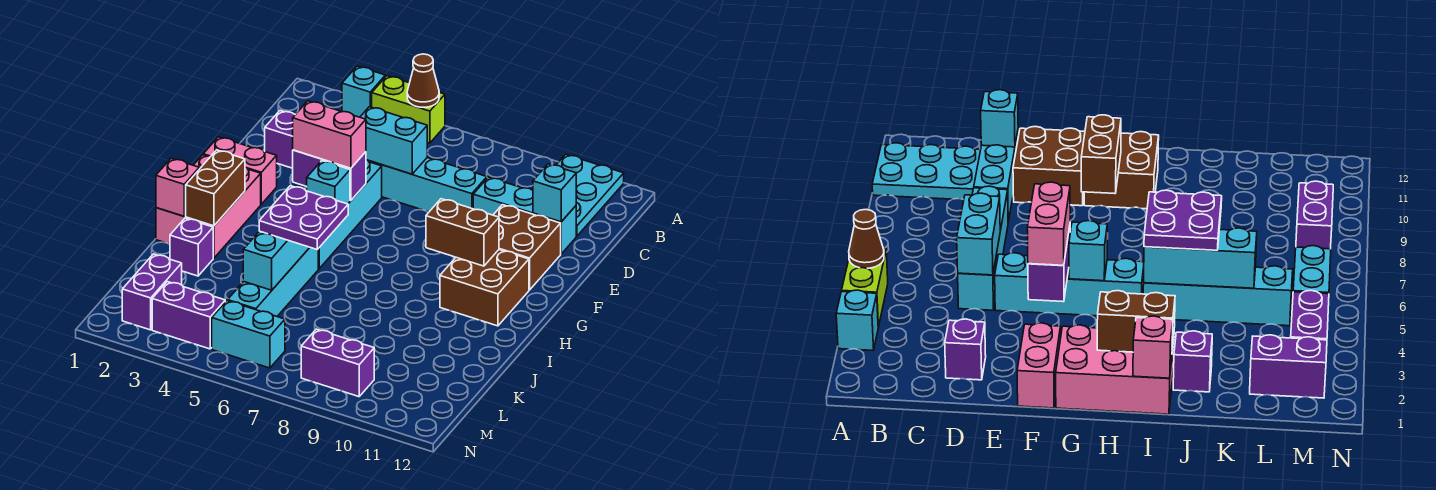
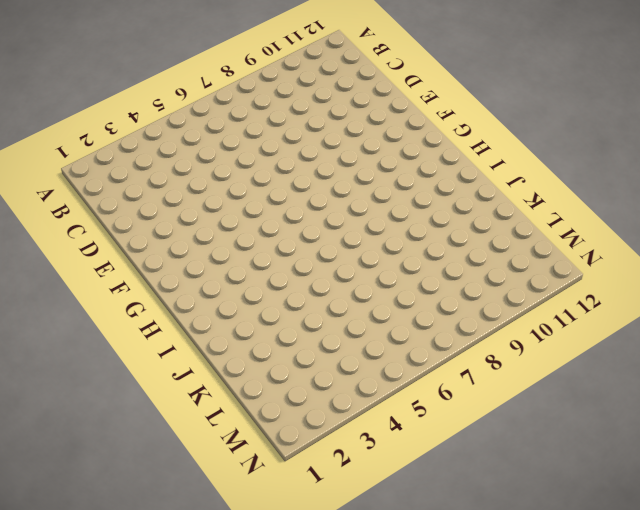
none -> cyan brick A3 level 1
none -> lime brick A4:A5 level 1
none -> cyan plate A10:C11 level 1

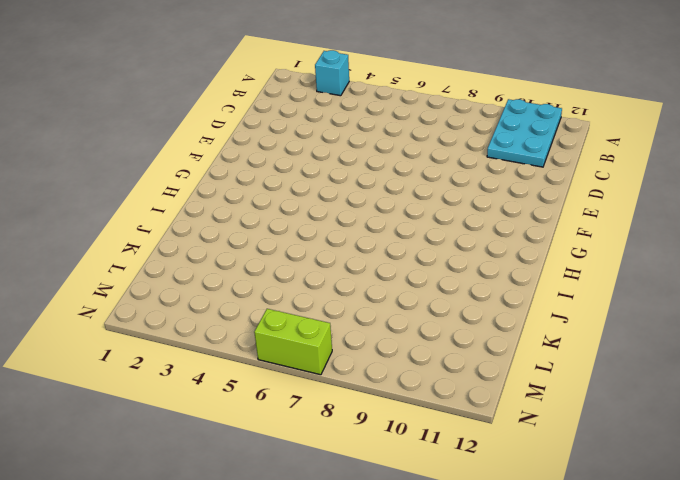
lime brick N6:N7 level 1 -> lime brick A4:A5 level 1
none -> purple brick D2 level 1
none -> cyan brick D5:D8 level 1
none -> cyan brick D9:D11 level 1

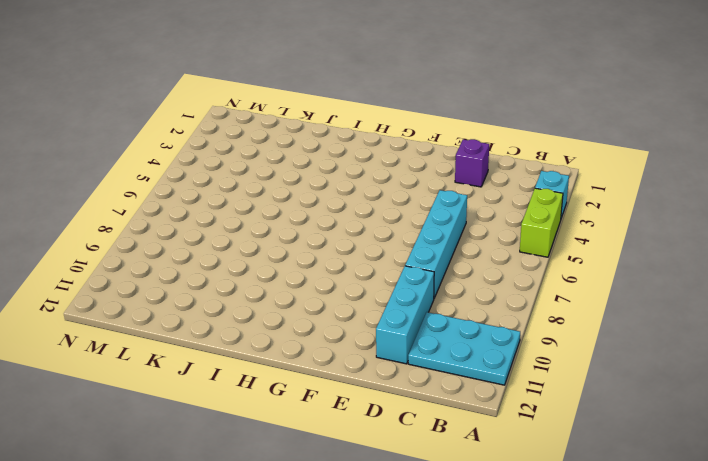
none -> cyan brick E5:H5 level 1
none -> brown brick E10:F11 level 1
none -> pink brick F1:F2 level 1

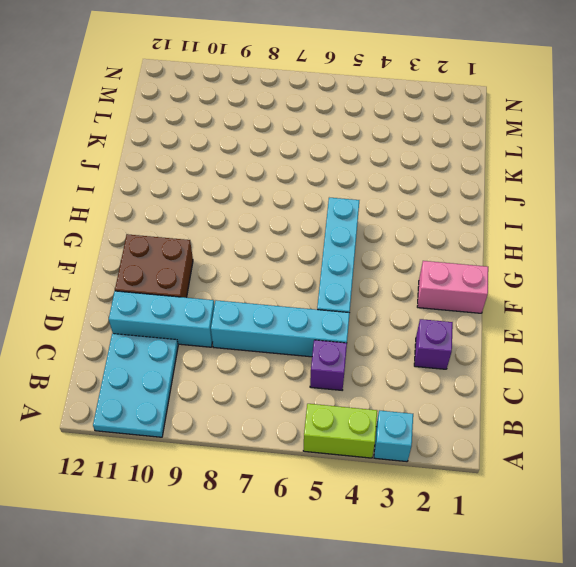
purple brick C5 level 1 -> purple brick J2 level 1
none -> pink brick G1:I2 level 1
none -> brown brick G10:H11 level 1
none -> cyan brick I5:L5 level 1

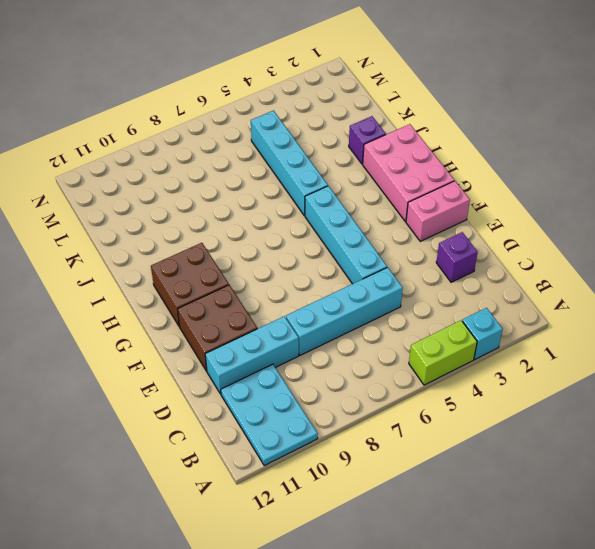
none -> purple brick L2:M2 level 1
none -> purple brick M3:M4 level 1
none -> cyan brick M5:M6 level 1

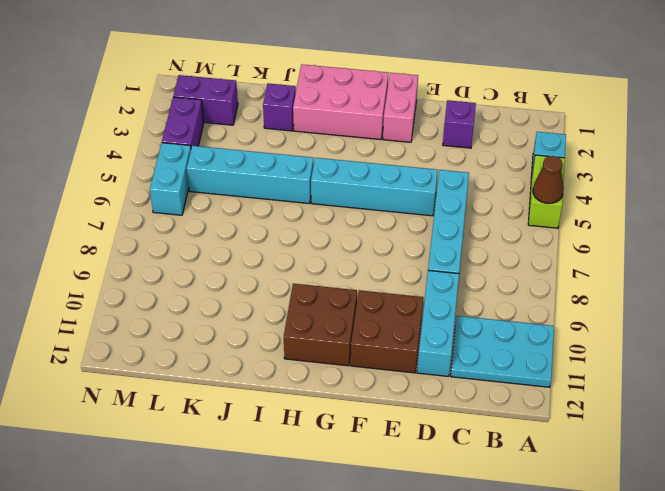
none -> purple brick M8:M9 level 1
none -> cyan brick D5:D6 level 2
none -> cyan brick D11 level 2

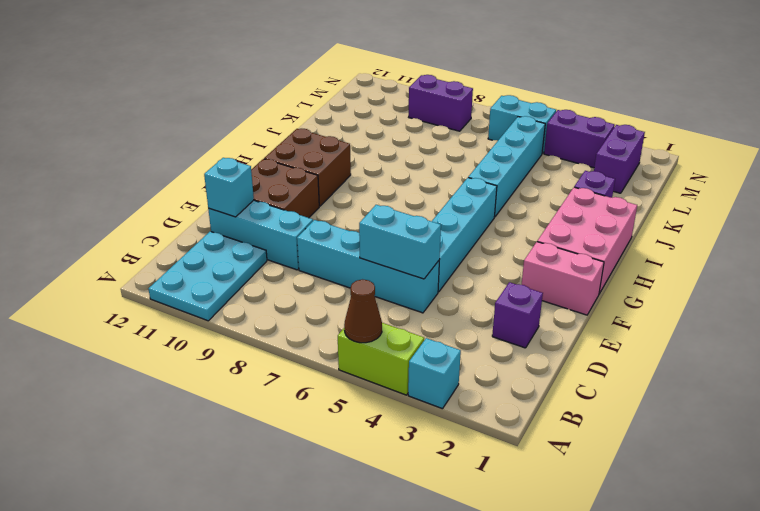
none -> purple brick F4:F5 level 2
none -> cyan brick G5 level 2
none -> brown brick G9:G10 level 2

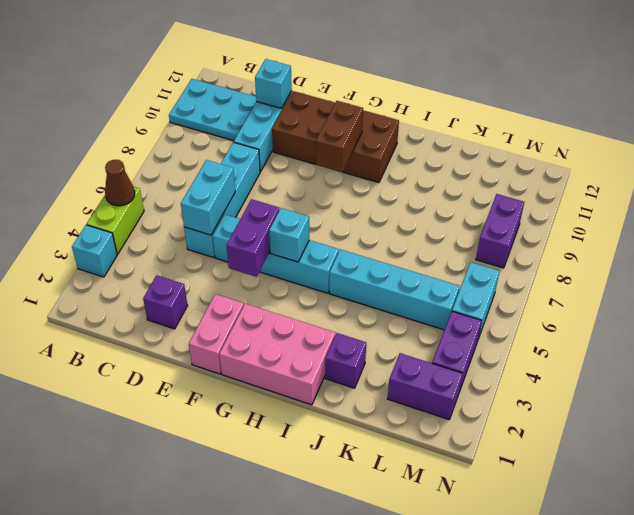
none -> brown brick H2:I2 level 2
none -> pink brick I1 level 2
none -> cyan brick I5:K5 level 2

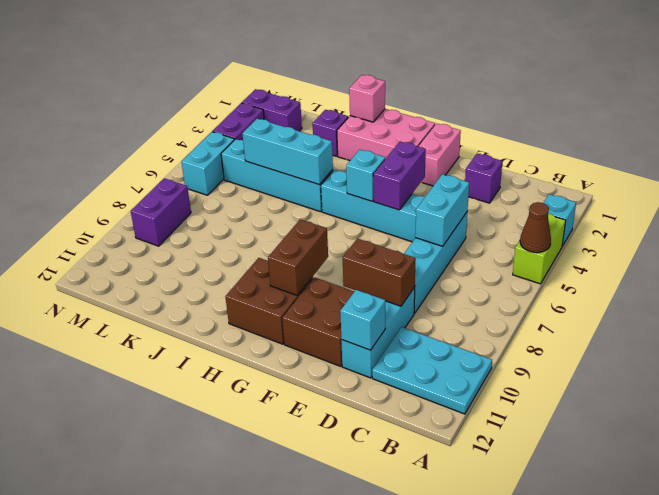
brown brick D9:E9 level 2 -> brown brick H2:I2 level 2
none -> pink brick F4:F5 level 3
none -> purple plate I5:J6 level 3

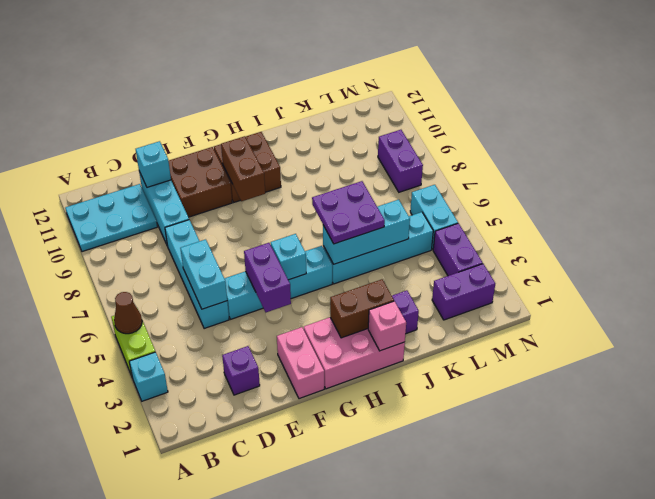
none -> pink brick F4:F5 level 3

